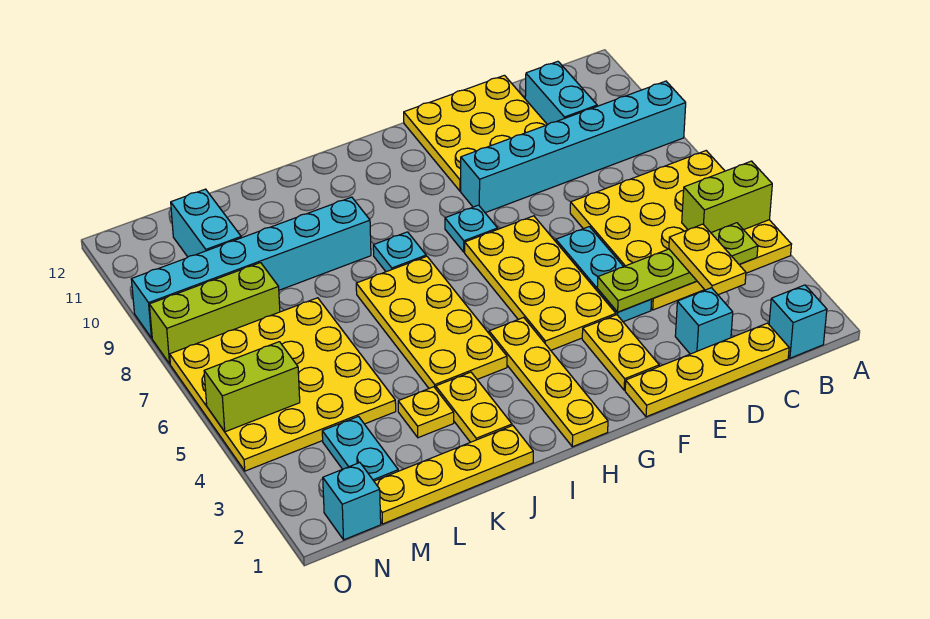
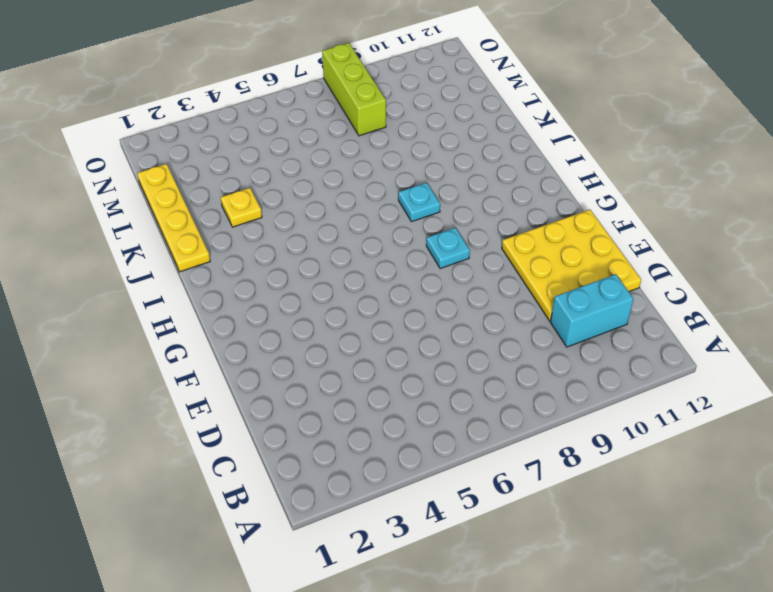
none -> yellow plate A4:D7 level 1
none -> cyan brick A9:F9 level 1
none -> cyan brick B1 level 1

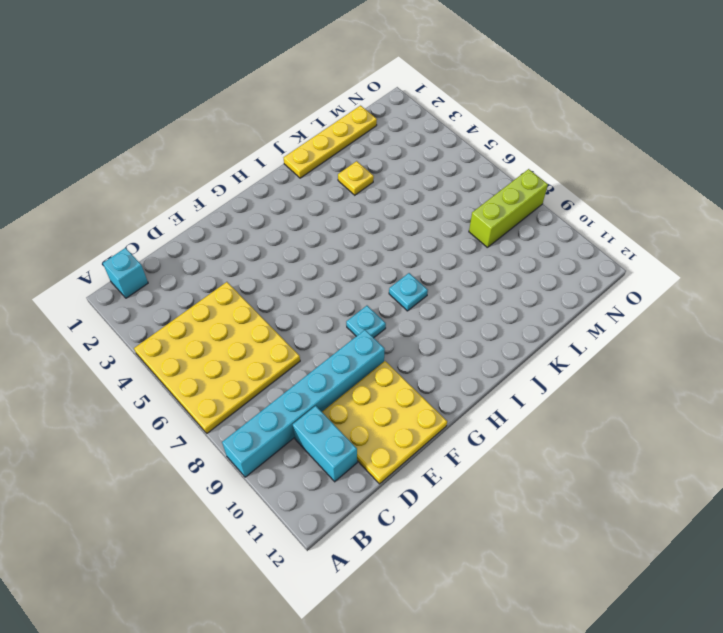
none -> yellow plate C1:F1 level 1
none -> cyan brick D2 level 1
none -> cyan plate E4:E6 level 1

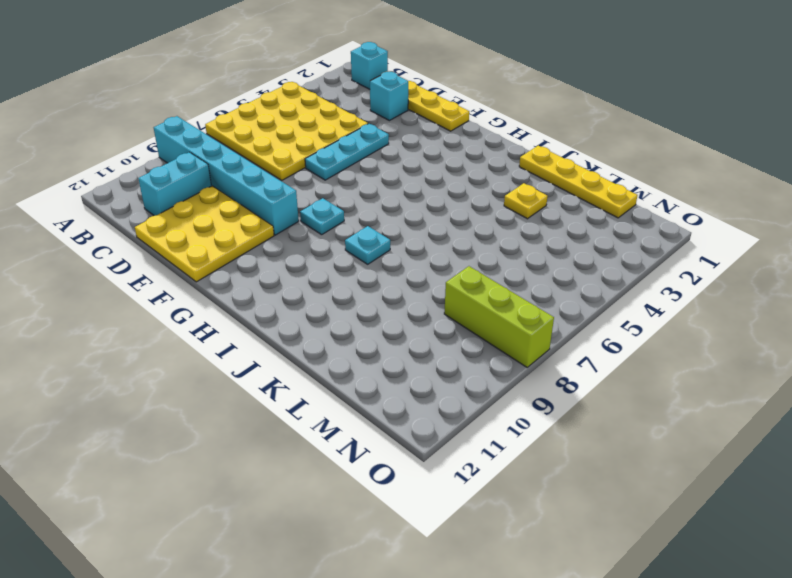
none -> yellow plate F2:F3 level 1
none -> yellow plate F4:G7 level 1
none -> yellow plate H1:H4 level 1

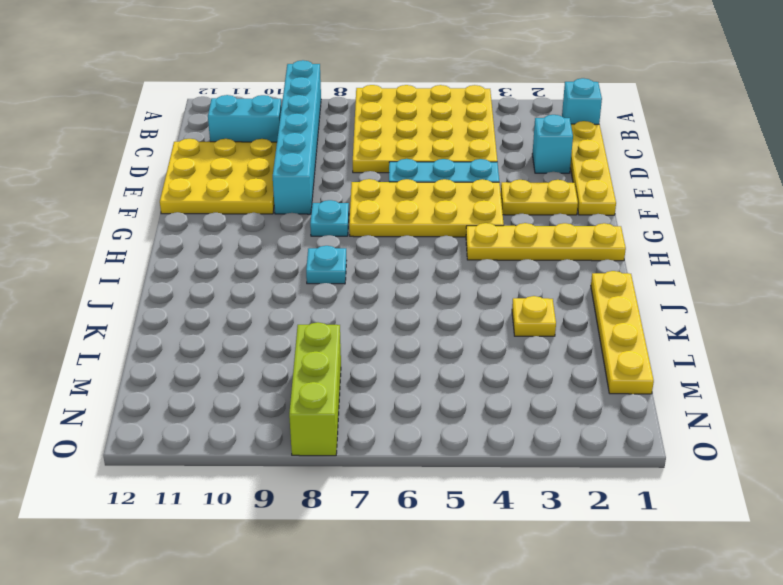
none -> yellow plate I4:J7 level 1
none -> yellow plate J2:J3 level 1
none -> cyan brick J9:O9 level 1

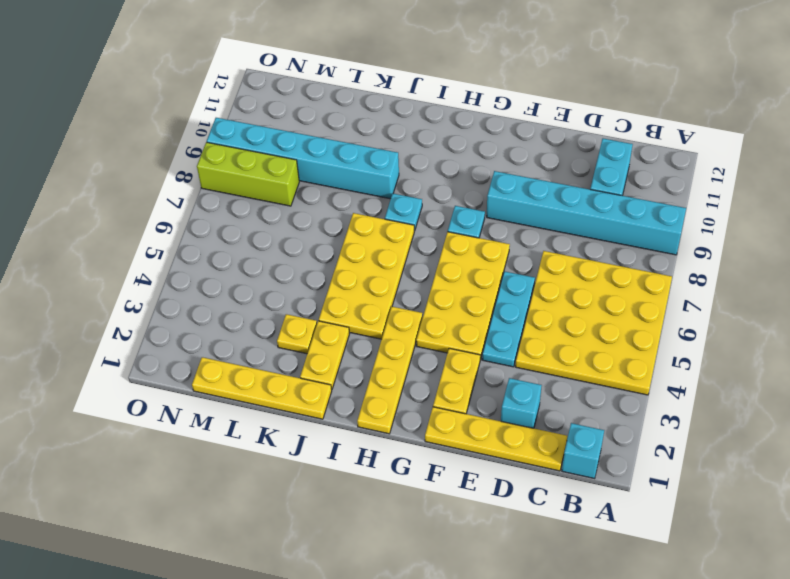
none -> yellow plate D10:F12 level 1
none -> yellow plate L4:O7 level 1
none -> cyan plate M2:M3 level 1

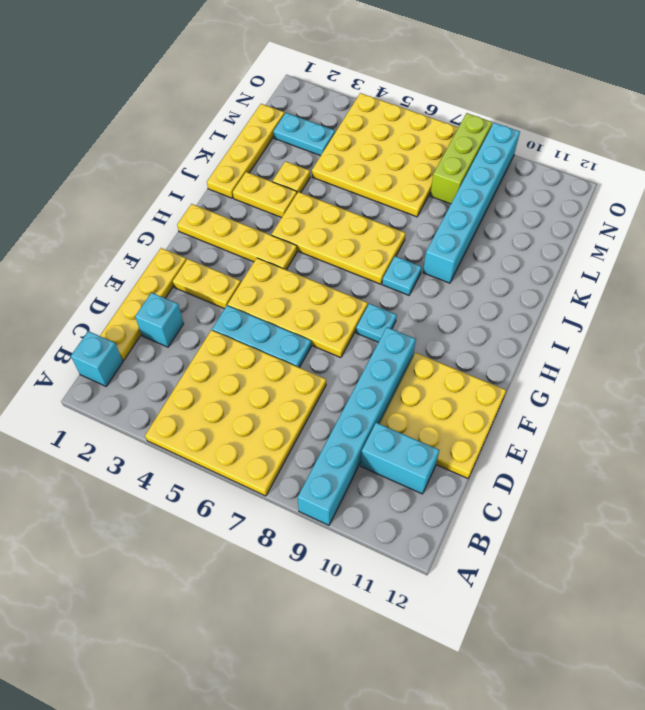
none -> cyan brick M10:M11 level 1
none -> cyan brick N1 level 1
none -> lime brick A5:B5 level 2

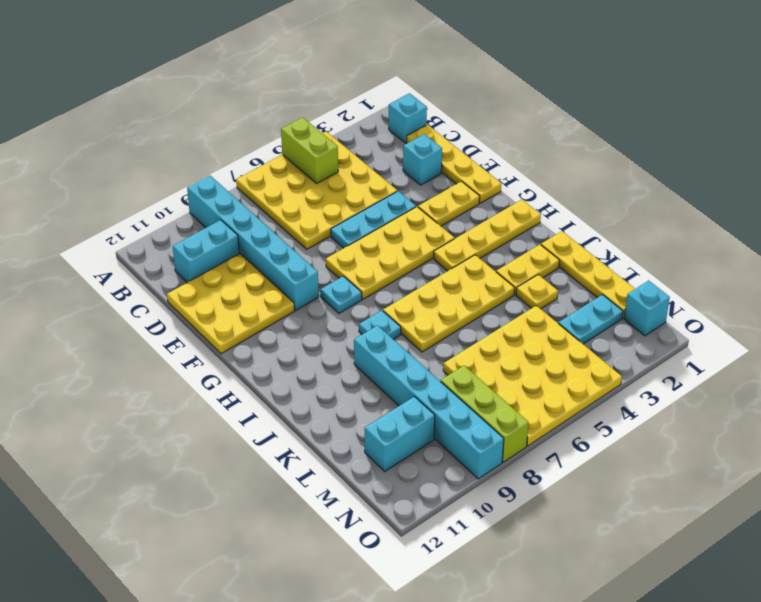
none -> lime plate B4:E4 level 2
none -> lime brick N5:O5 level 2
none -> yellow plate C3:C4 level 3

